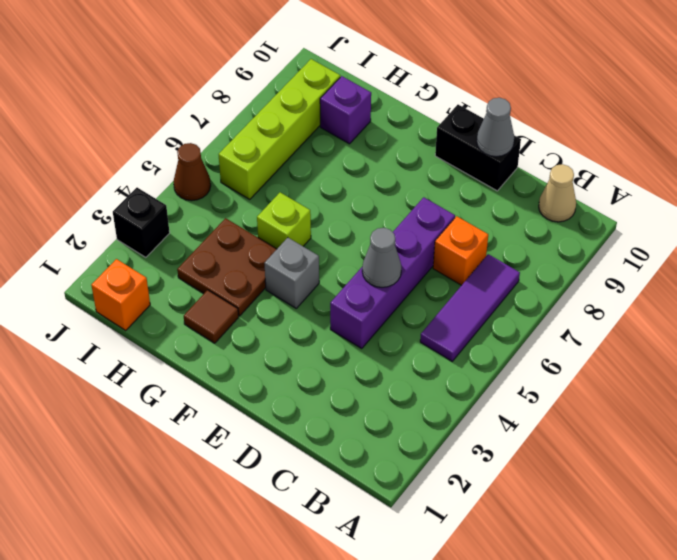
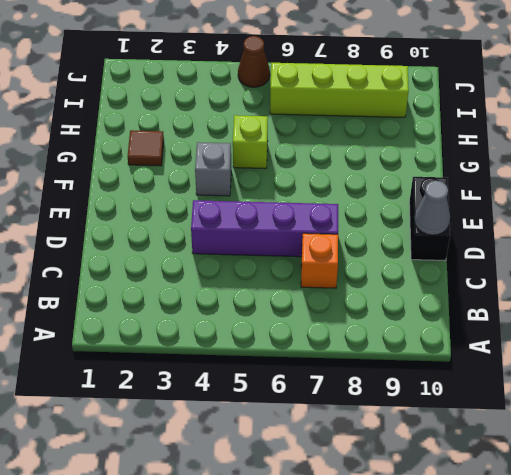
none -> purple tile B5:B7 level 1
none -> tan cone B10 level 1
none -> brown plate G3:H4 level 1

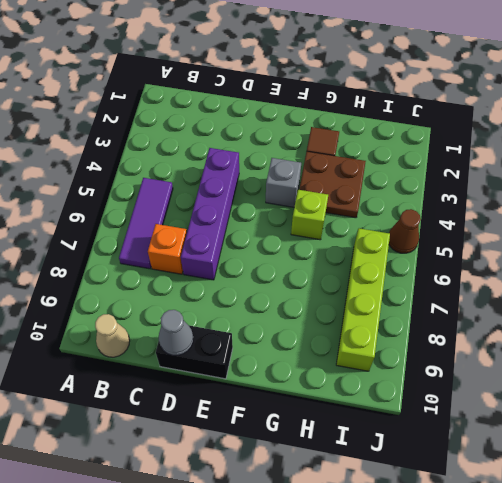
none -> purple brick H9 level 1
none -> orange brick I1 level 1
none -> black brick J3 level 1

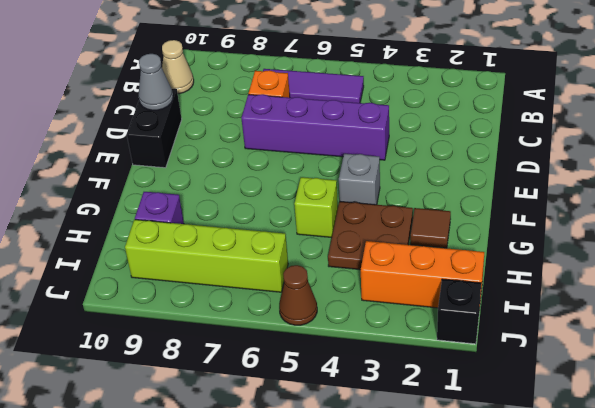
orange brick I1:I3 level 1 -> orange brick I1 level 1
black brick J1 level 1 -> black brick J3 level 1
none -> grey cone D5 level 2

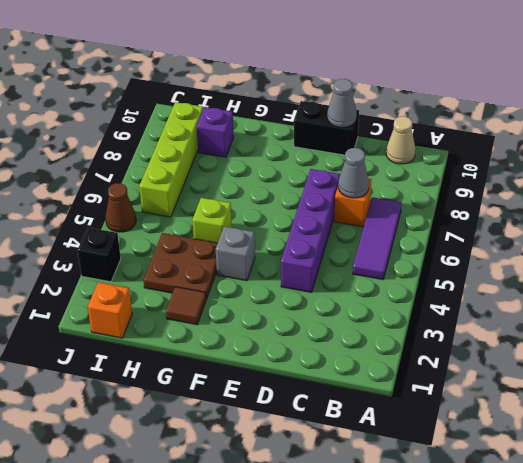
grey cone C7 level 2 -> grey cone D5 level 2

